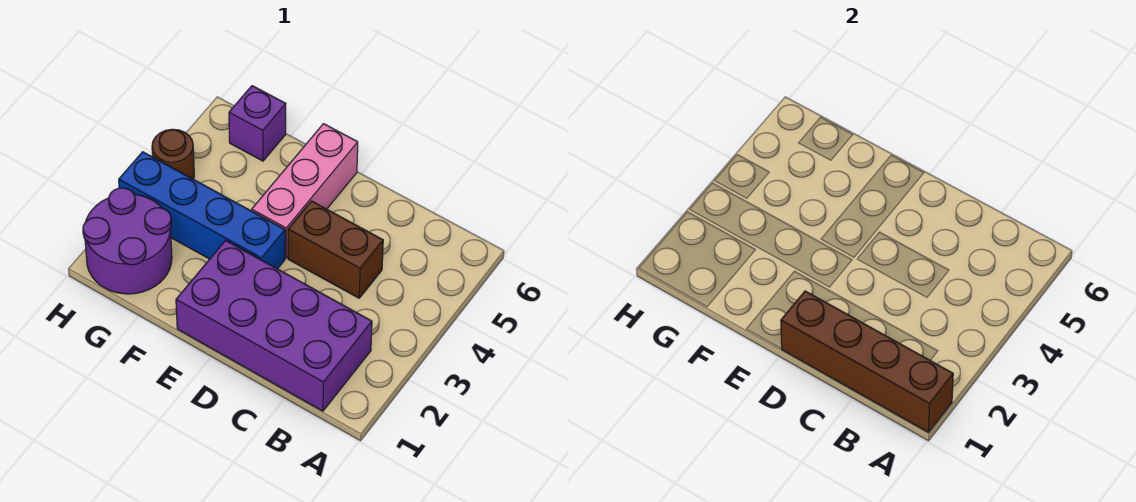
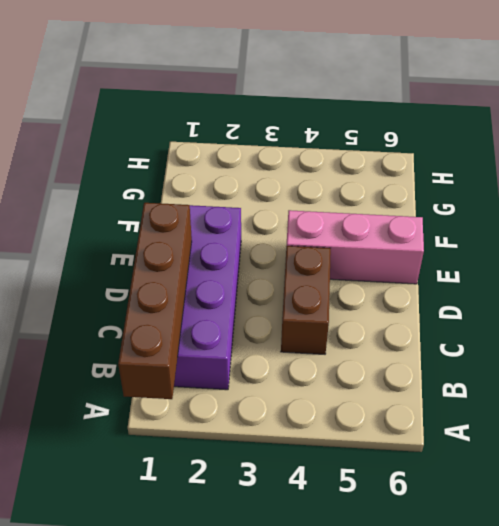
none -> blue brick E3:H3 level 1
none -> purple round brick G1:H2 level 1

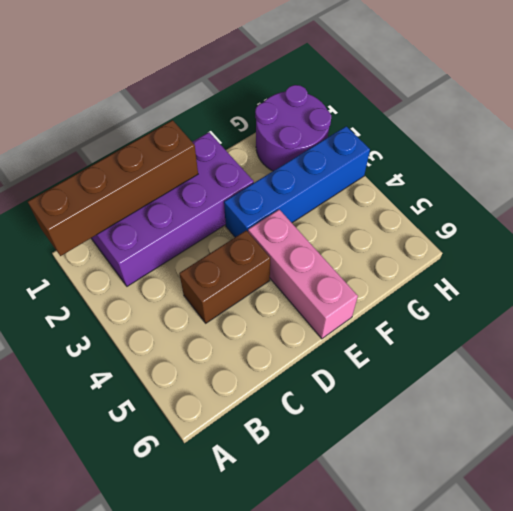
none -> purple brick G6 level 1
none -> brown round brick H4 level 1

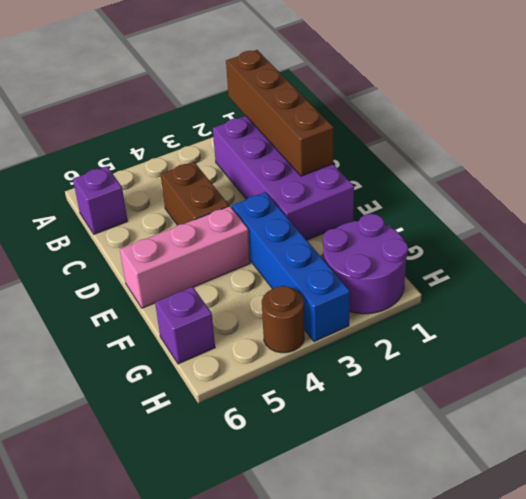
purple brick B6 level 1 -> none

